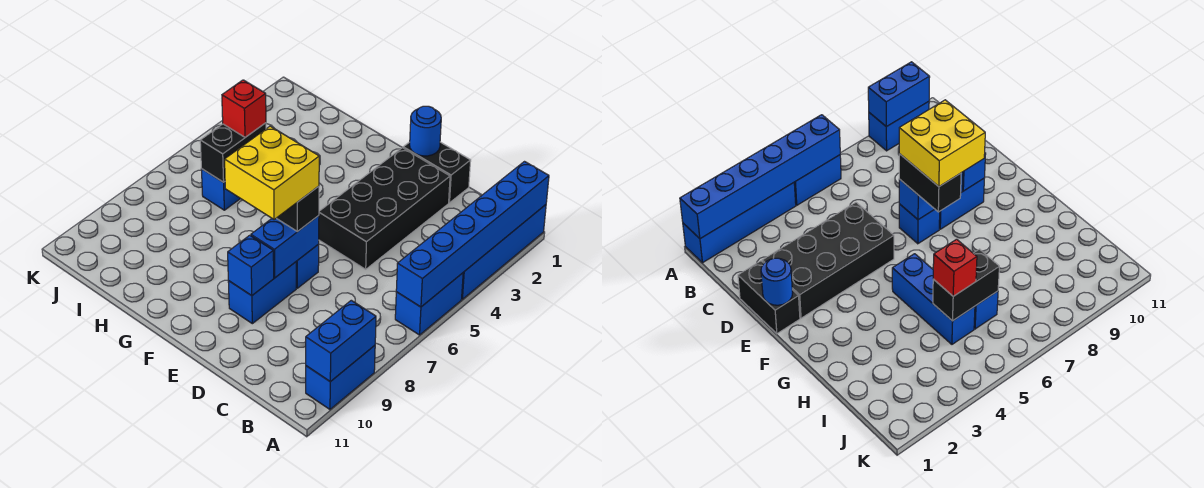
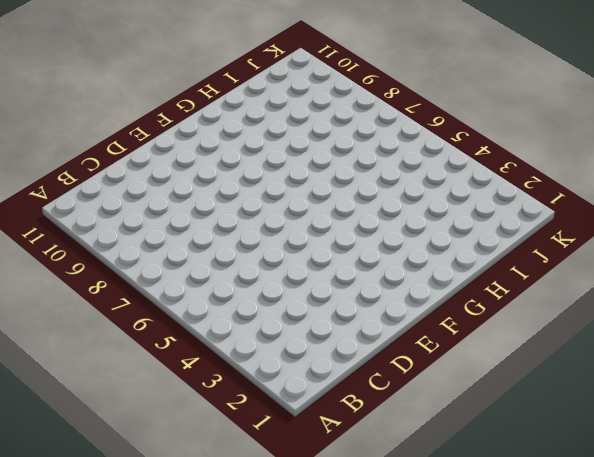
none -> blue brick A1:A4 level 1
none -> blue brick A5:A6 level 1
none -> blue brick A9:A10 level 1

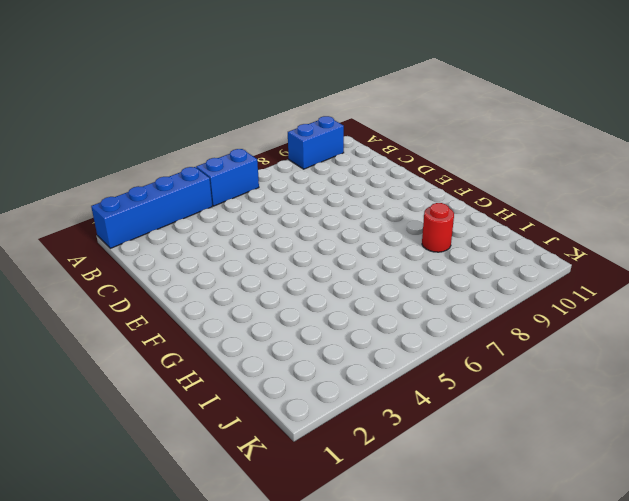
red round brick H9 level 1 -> none
none -> black brick D1:E1 level 1
none -> black brick D2:E5 level 1
none -> blue brick E7 level 1

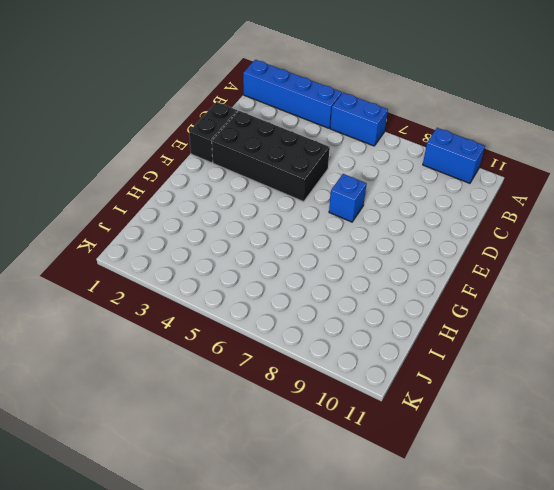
none -> blue brick E8:E9 level 1
none -> blue brick G5:I5 level 1
none -> blue brick I6 level 1

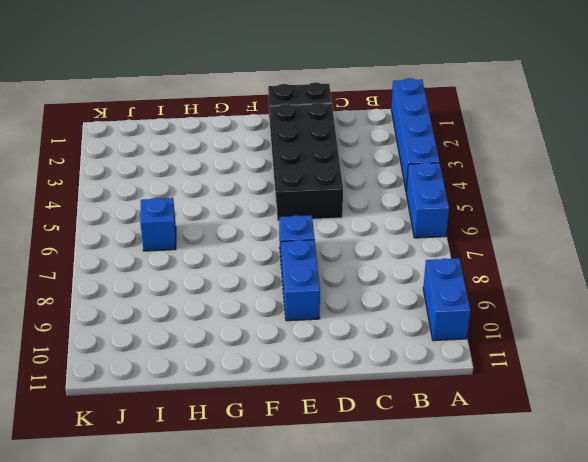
none -> blue brick G5:I5 level 1
none -> blue brick A1:A6 level 2
none -> blue brick A9:A10 level 2

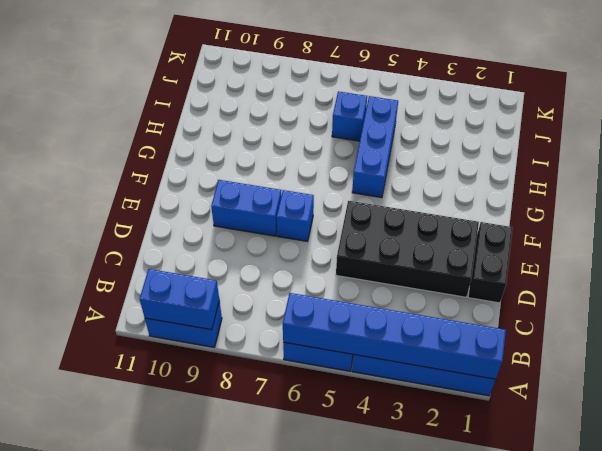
none -> blue round brick E1 level 2
none -> blue brick E7:E8 level 2
none -> blue brick E9 level 2

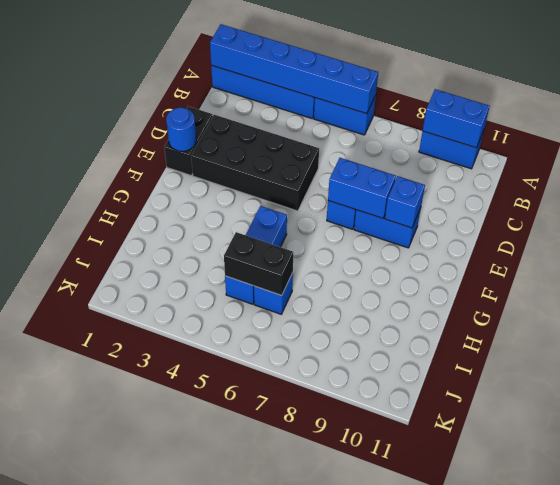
none -> black brick E7:F7 level 3
none -> red brick I5 level 3
none -> yellow brick E7:F8 level 4

